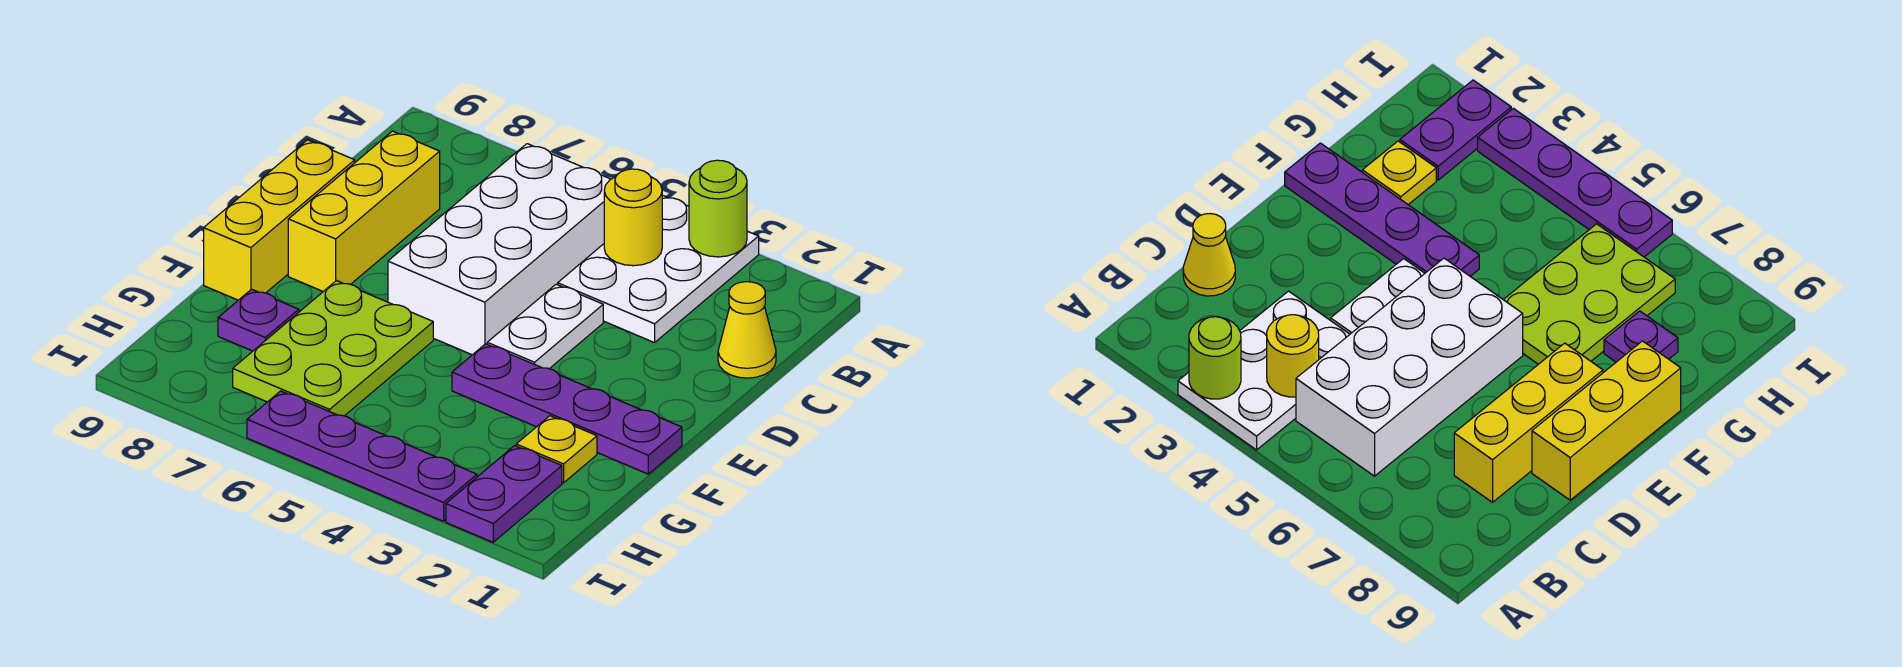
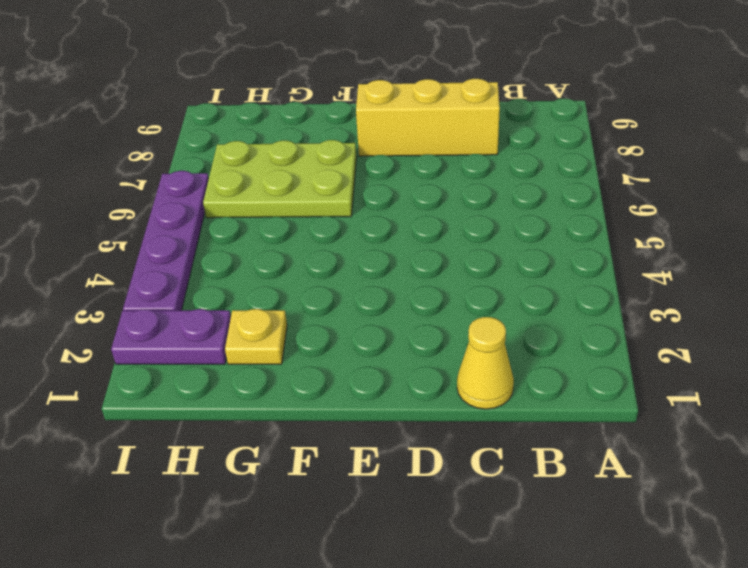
none -> white plate A3:C4 level 1
none -> white brick B5:E6 level 1
none -> white plate D4:E4 level 1

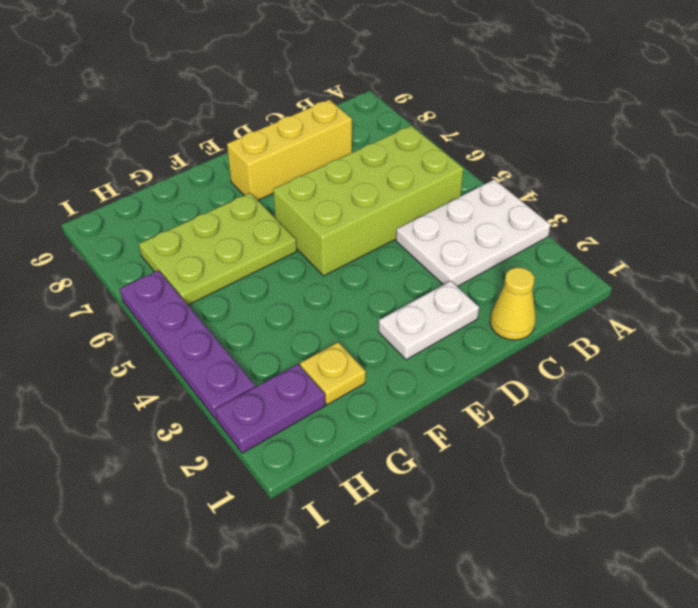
lime brick B5:E6 level 1 -> white brick B5:E6 level 1
white plate D2:E2 level 1 -> white plate D4:E4 level 1
none -> yellow brick D9:F9 level 1
none -> purple plate F1:F4 level 1
none -> purple plate G8 level 1

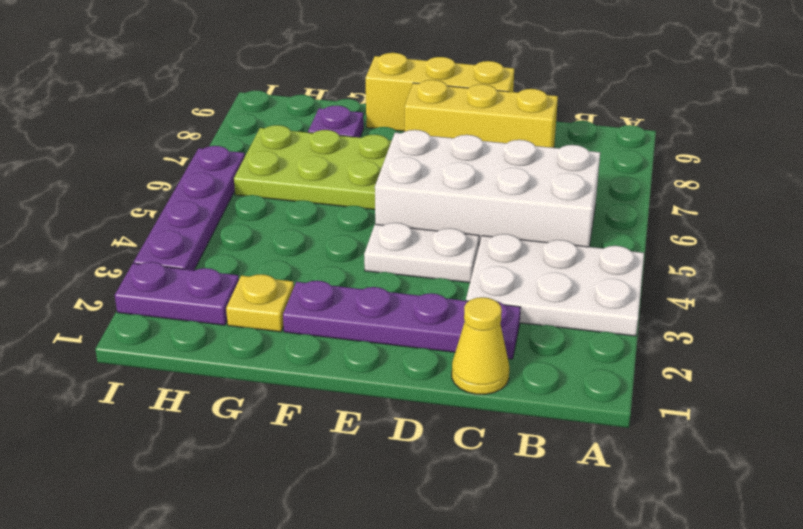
purple plate C2:F2 level 1 -> purple plate F1:F4 level 1
none -> lime round brick A3 level 2
none -> yellow round brick B4 level 2

